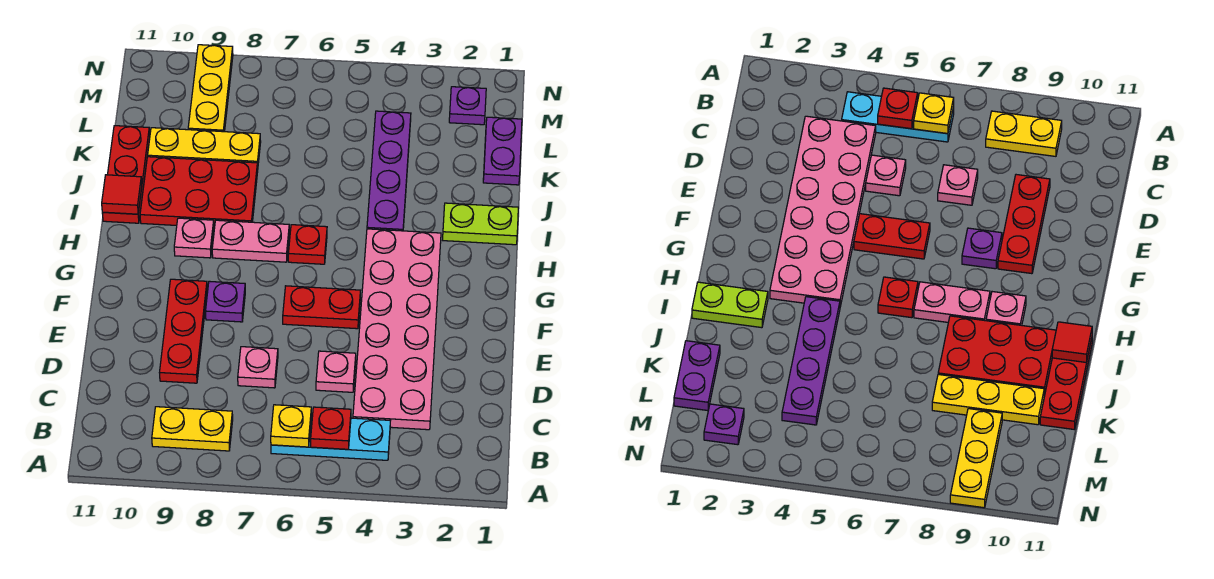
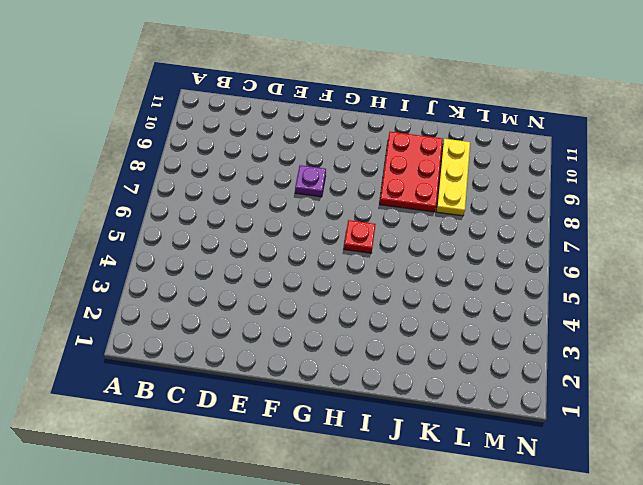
none -> cyan plate B4:B6 level 1
none -> yellow plate B8:B9 level 1
none -> pink plate C3:H4 level 1

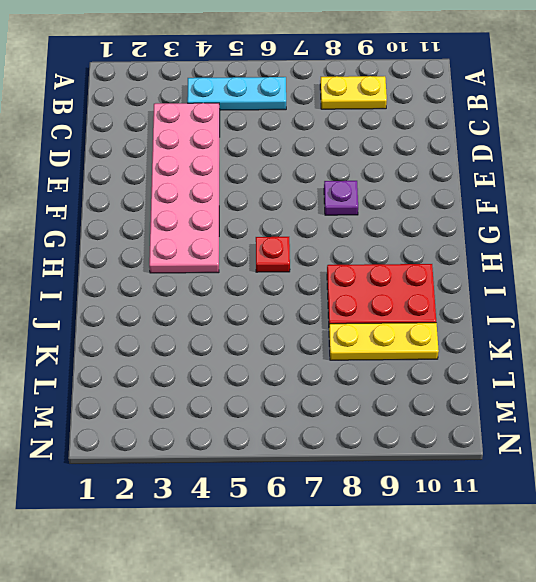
none -> pink plate D5 level 1
none -> pink plate D7 level 1
none -> red plate D9:F9 level 1

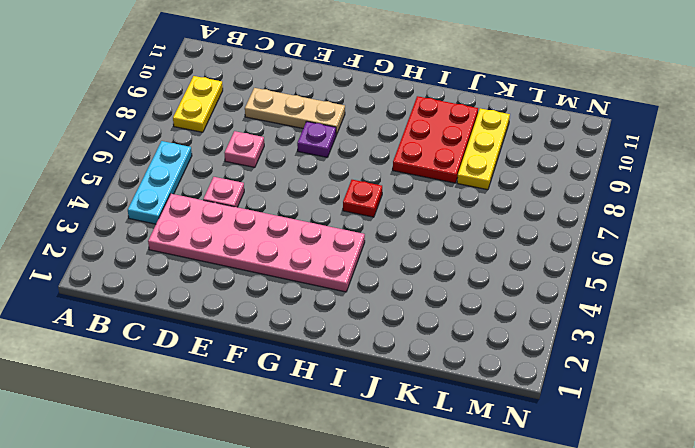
tan plate D9:F9 level 1 -> red plate D9:F9 level 1
none -> red plate F5:F6 level 1
none -> pink plate H7:H8 level 1
none -> pink plate H9 level 1

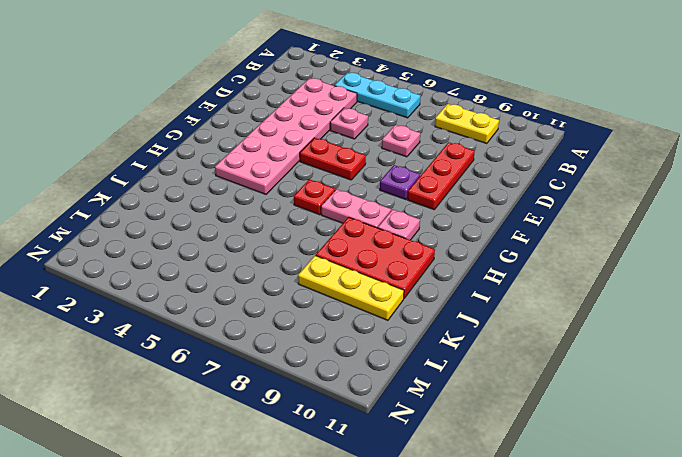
none -> lime plate I1:I2 level 1
none -> purple plate I4:L4 level 1
none -> red plate I11:K11 level 1

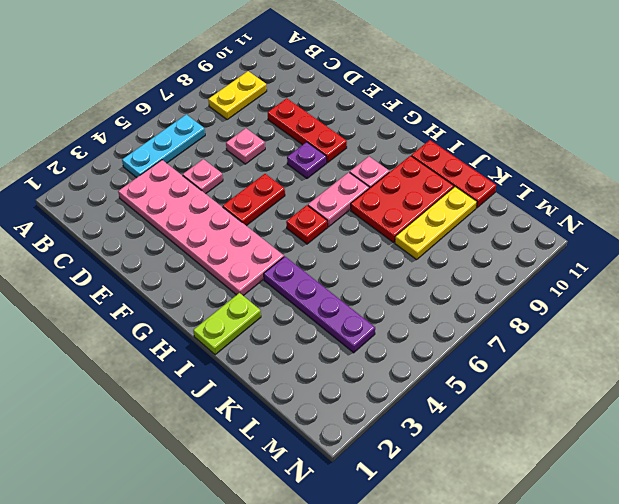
none -> purple plate K1:L1 level 1
none -> yellow plate L9:N9 level 1
none -> purple plate M2 level 1

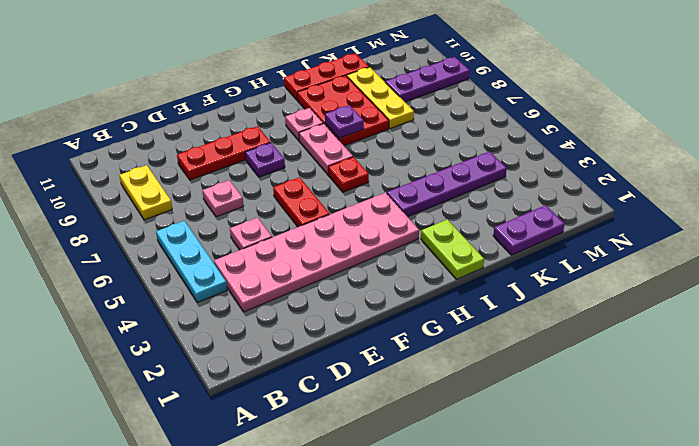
purple plate I8 level 2 -> purple plate M2 level 1
purple plate L9:N9 level 1 -> yellow plate L9:N9 level 1
none -> red plate B5 level 2
none -> yellow plate B6 level 2
none -> red tile I11 level 2

